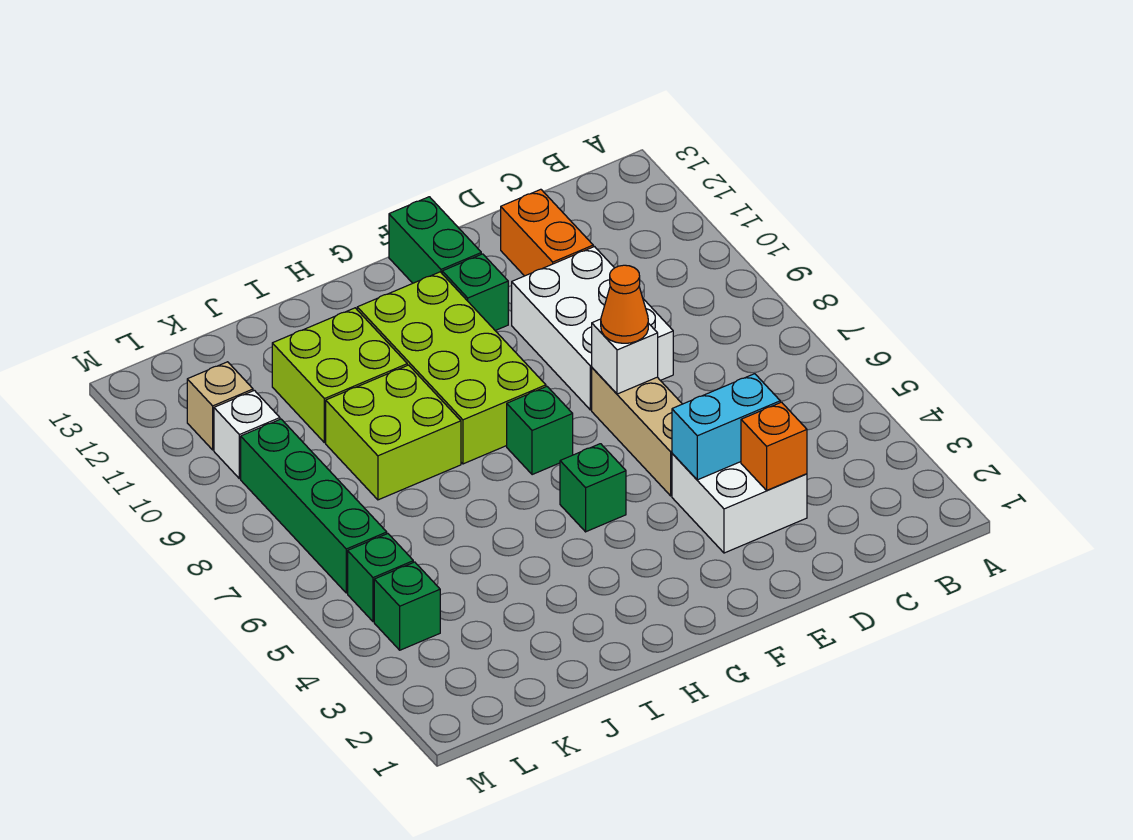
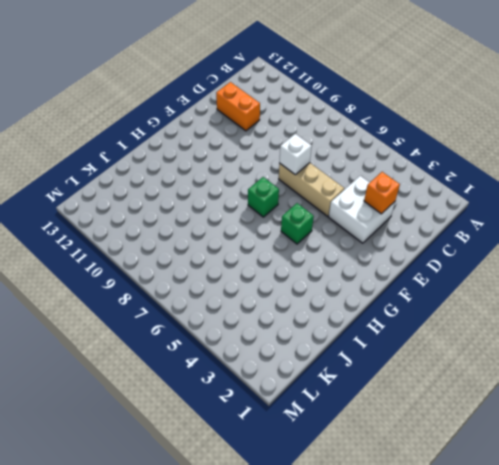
none -> white brick D8:E10 level 1
none -> green brick F11 level 1
none -> green brick F12:F13 level 1

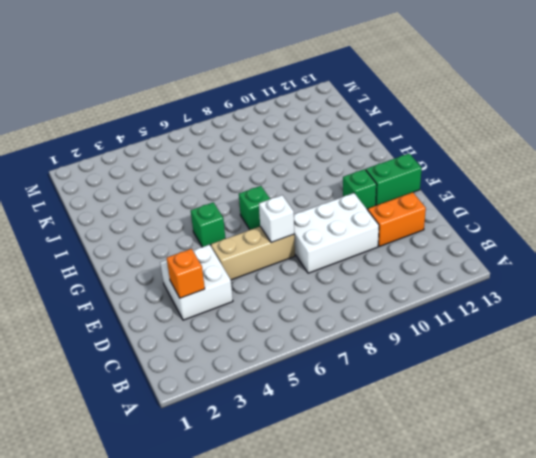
none -> lime brick G8:H11 level 1
none -> lime brick I8:J9 level 1
none -> lime brick I10:J11 level 1

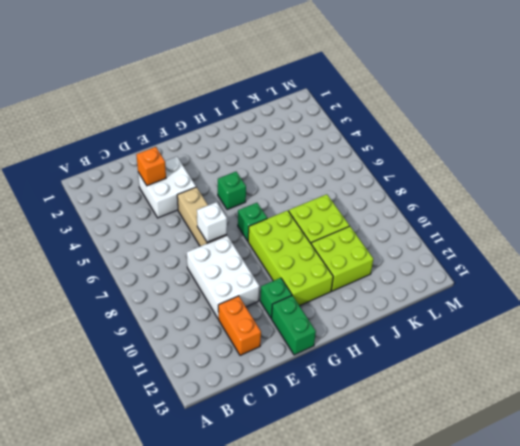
none -> green brick L4 level 1
none -> green brick L5 level 1
none -> green brick L6:L9 level 1

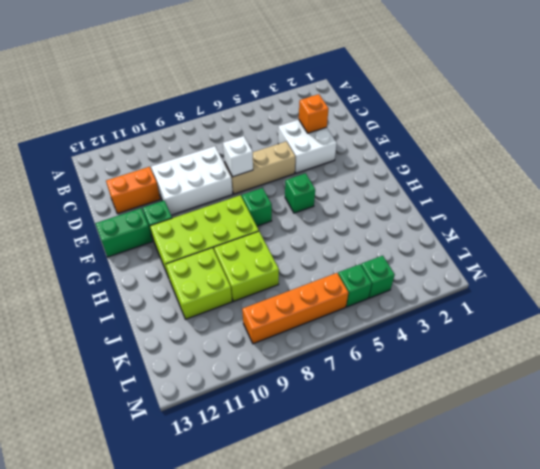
orange brick L6:L9 level 1 -> green brick L6:L9 level 1
none -> white brick L10 level 1
none -> tan brick L11 level 1
none -> cyan brick D4:E4 level 2

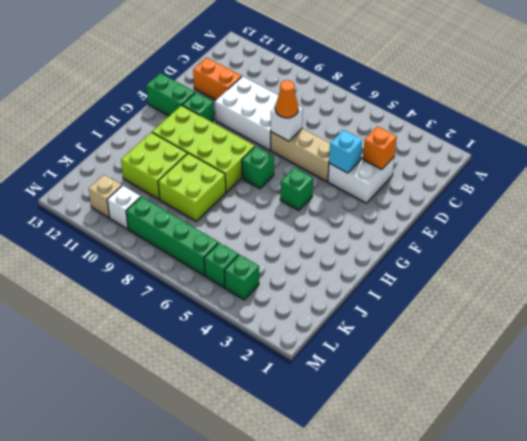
cyan brick E4 level 2 -> cyan brick D4:E4 level 2

